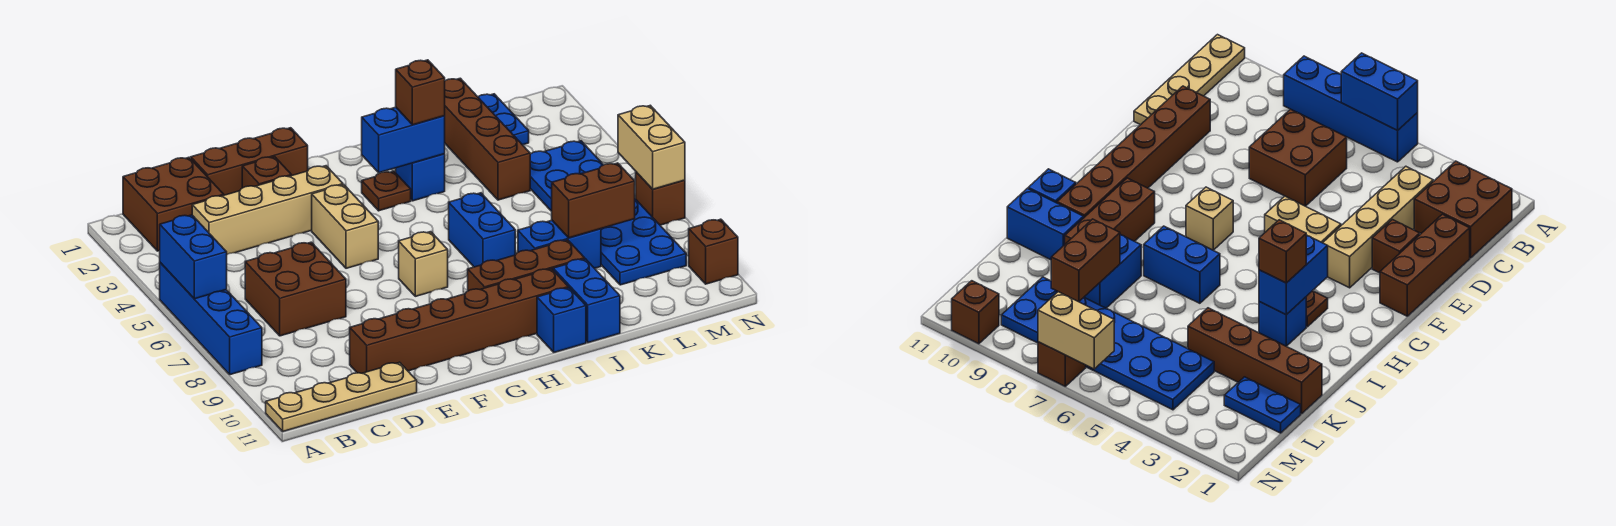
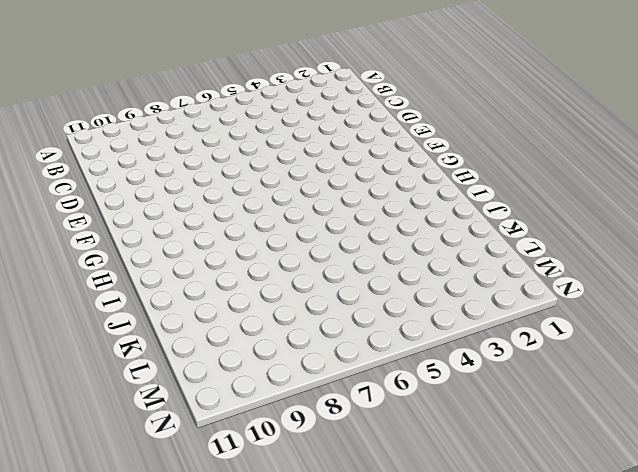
none -> blue brick A5:A8 level 1
none -> tan plate A11:D11 level 1
none -> brown brick B1:C2 level 1

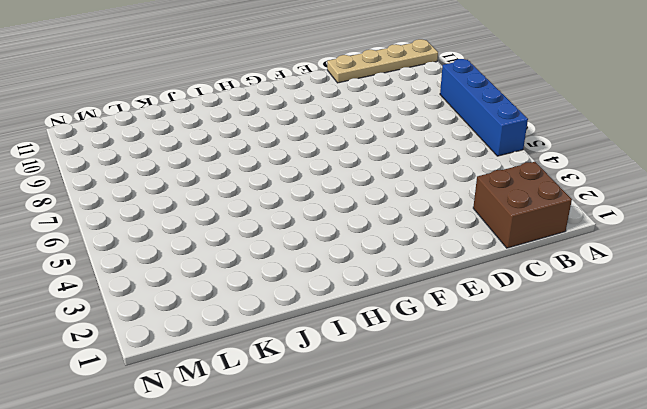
none -> tan brick C3:F3 level 1
none -> brown brick C6:D7 level 1
none -> brown brick D1:F1 level 1

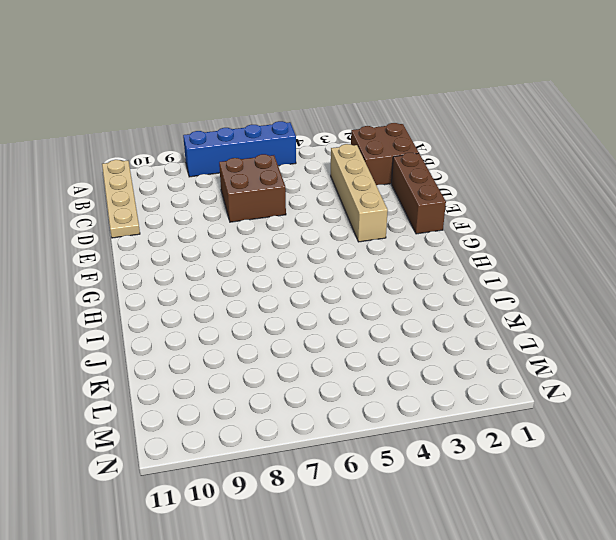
none -> brown brick D10:I10 level 1
none -> brown brick E2 level 1
none -> tan brick F4:F5 level 1

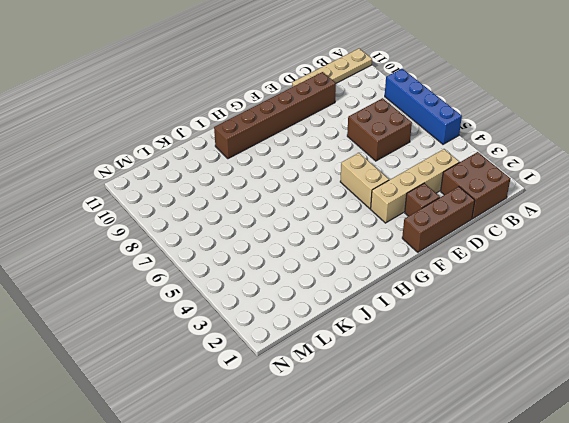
none -> tan brick G7 level 1
none -> brown plate H3 level 1
none -> brown brick H9:J9 level 1

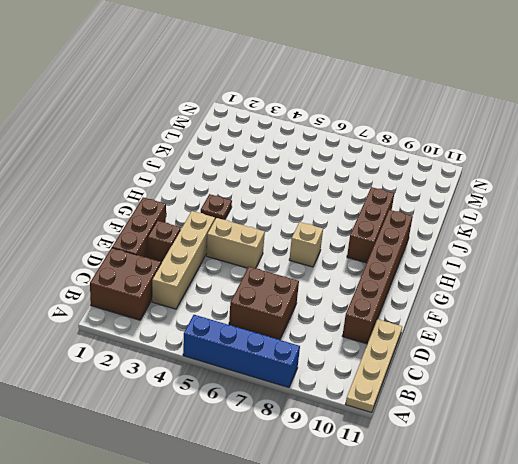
none -> blue brick I3 level 1
none -> blue brick I6:I7 level 1
none -> blue brick I11 level 1

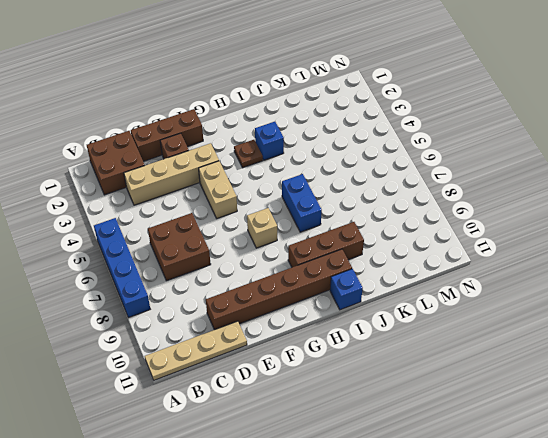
none -> blue brick J8:K8 level 1
none -> blue brick J10:J11 level 1
none -> brown brick K1:K4 level 1

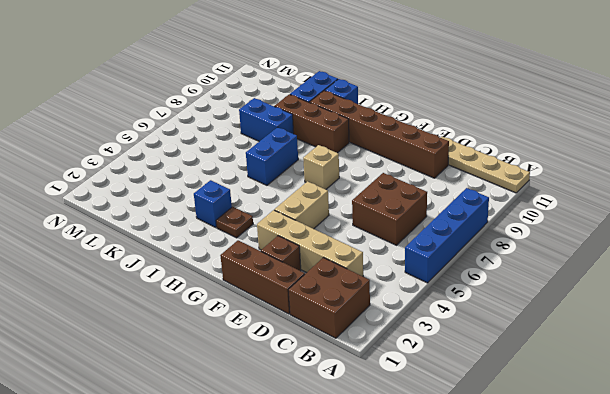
none -> brown brick K1:K4 level 1
none -> blue plate L1:L2 level 1
none -> blue plate L4:M9 level 1

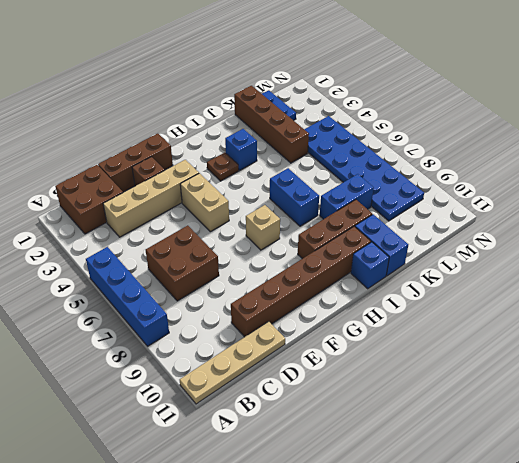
none -> brown brick N7 level 1
none -> brown brick N10 level 1
none -> blue brick A5:A6 level 2

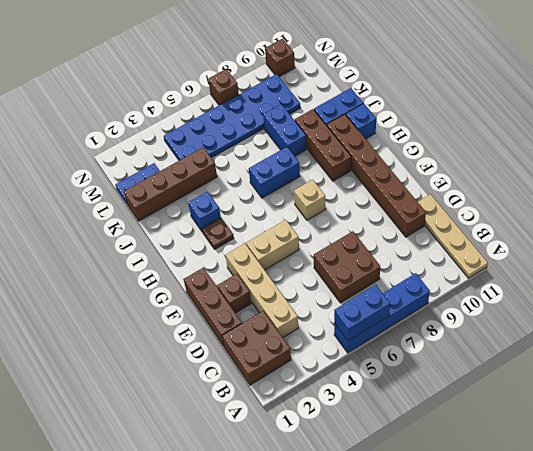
none -> blue brick H3:I3 level 2
none -> brown brick K8:L8 level 2
none -> tan brick N6:N7 level 2

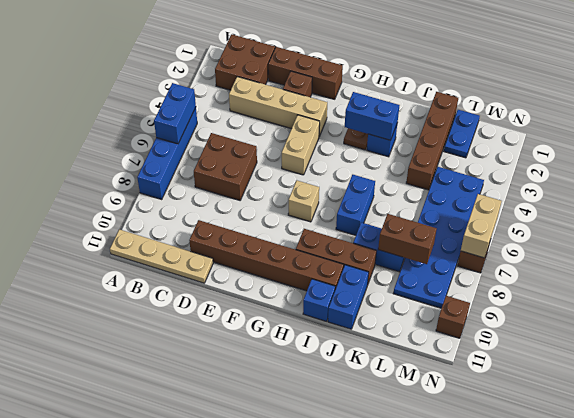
none -> brown brick I3 level 3

